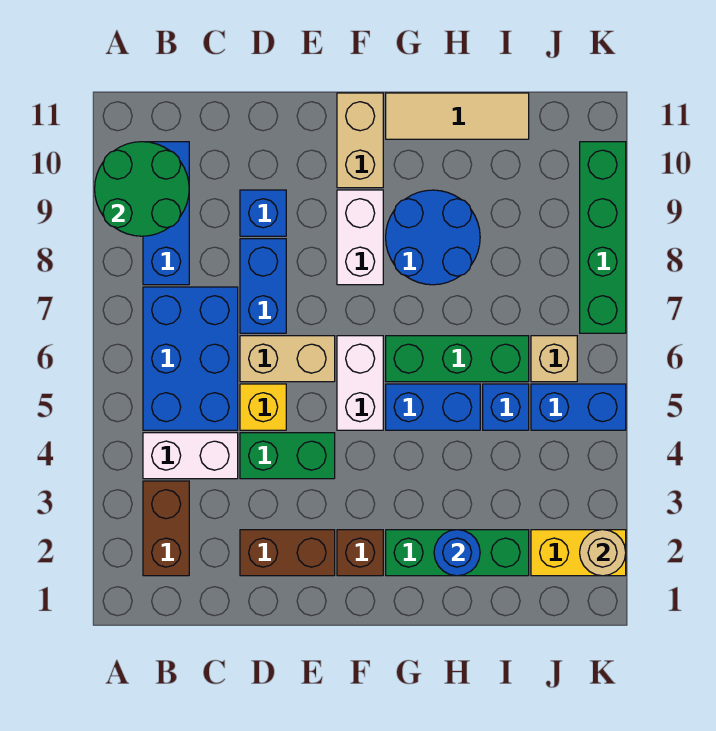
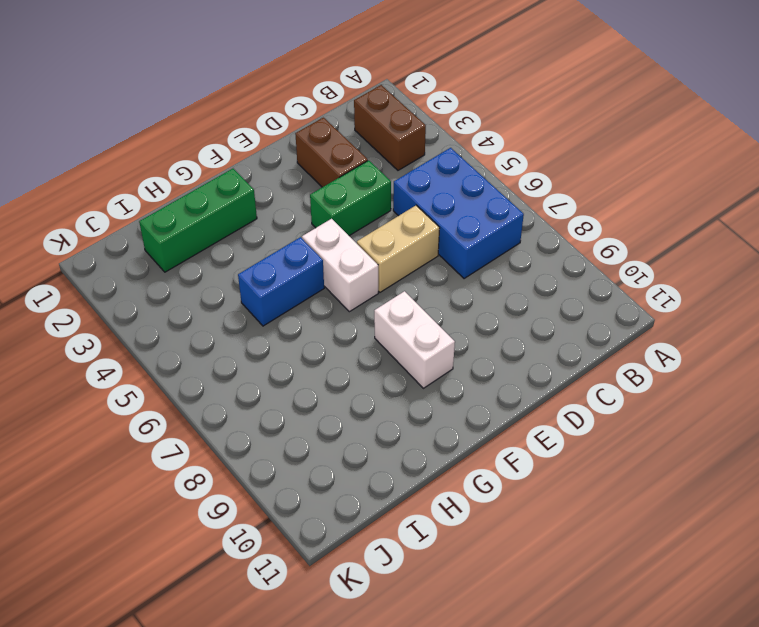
brown brick D2:D3 level 1 -> brown brick D2:E2 level 1
none -> white brick B4:C4 level 1
none -> blue brick B8:B10 level 1
none -> yellow brick D5 level 1

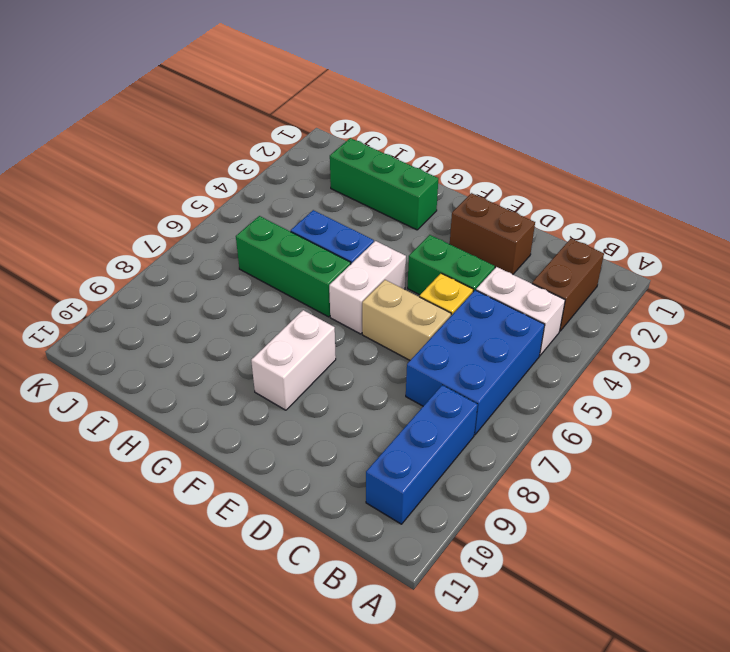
none -> blue brick D7:D8 level 1
none -> blue brick D9 level 1
none -> brown brick F2 level 1

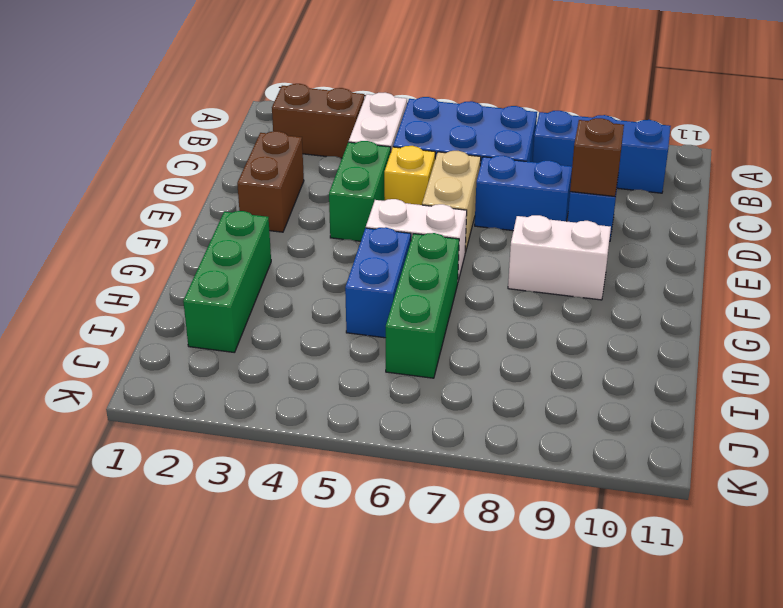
brown brick D9 level 2 -> brown brick F2 level 1
none -> tan brick F10:F11 level 1
none -> blue round brick G8:H9 level 1
none -> tan tile G11:I11 level 1

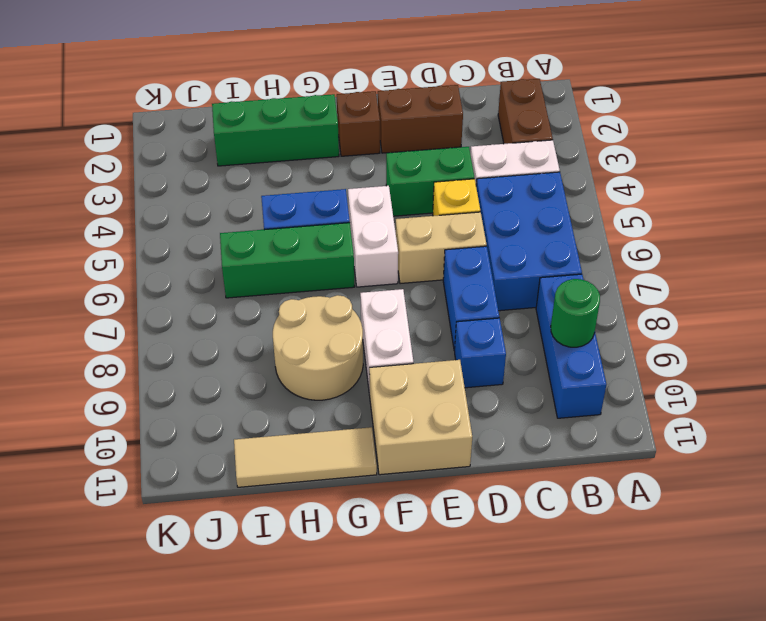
green round brick B9 level 2 -> green round brick A9:B10 level 2
tan brick E10:F11 level 1 -> tan brick F10:F11 level 1
tan round brick G8:H9 level 1 -> blue round brick G8:H9 level 1
none -> blue brick I5 level 1
none -> yellow brick J2:K2 level 1
none -> blue brick J5:K5 level 1

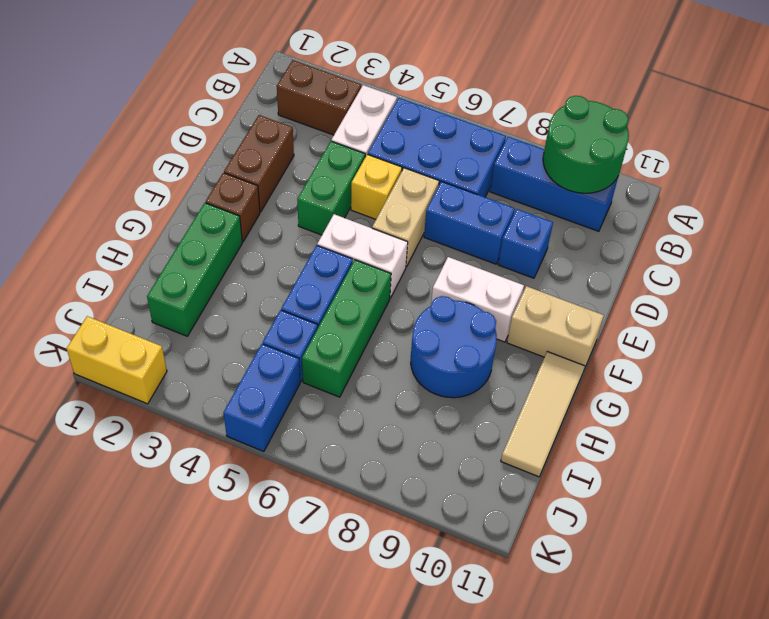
yellow brick K1:K2 level 1 -> yellow brick J2:K2 level 1
none -> tan brick J6 level 1
none -> green brick K7:K10 level 1
none -> blue round brick H2 level 2

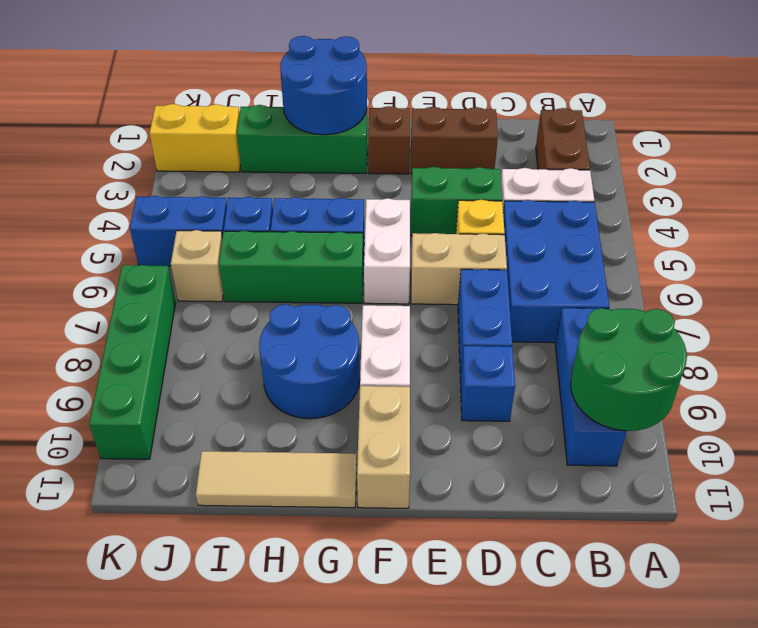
blue round brick G1:H2 level 2 -> blue round brick H2 level 2
none -> tan round brick K2 level 2

